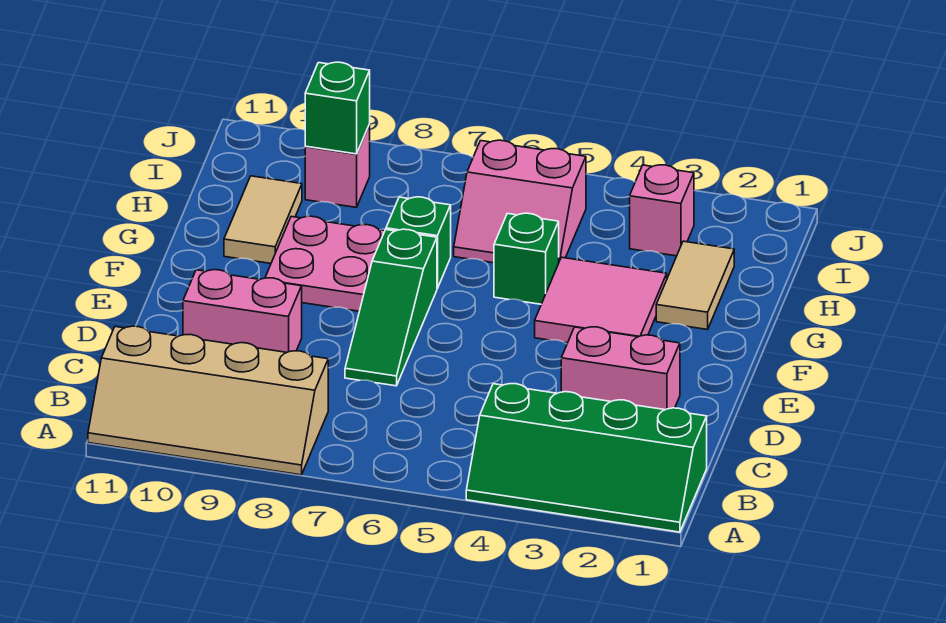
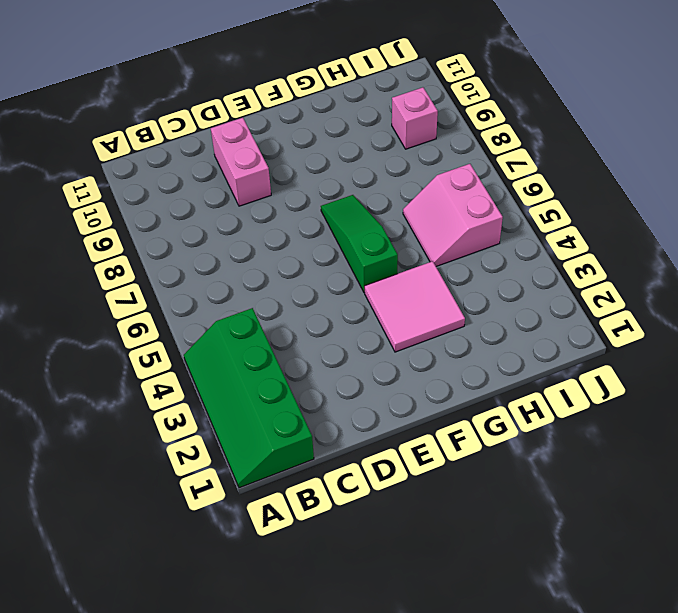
green slope F5:F7 level 1 top 5 -> green slope D7:F7 level 1 top F
none -> tan slope A8:B11 level 1 top B
none -> pink brick D2:D3 level 1
none -> pink plate F8:G9 level 1

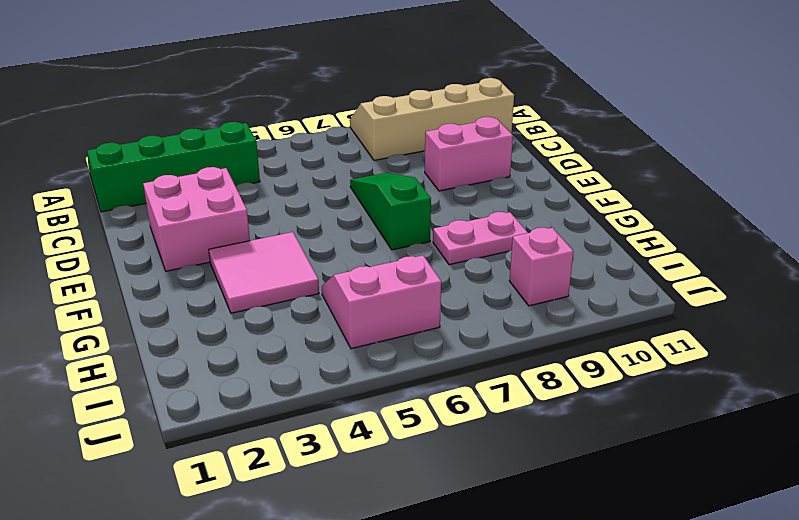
pink brick D2:E3 level 1 -> pink brick D2:D3 level 1
pink plate G8:G9 level 1 -> pink plate F8:G9 level 1
none -> tan tile G2:H2 level 1
none -> green brick G5 level 1
none -> green brick G7 level 1

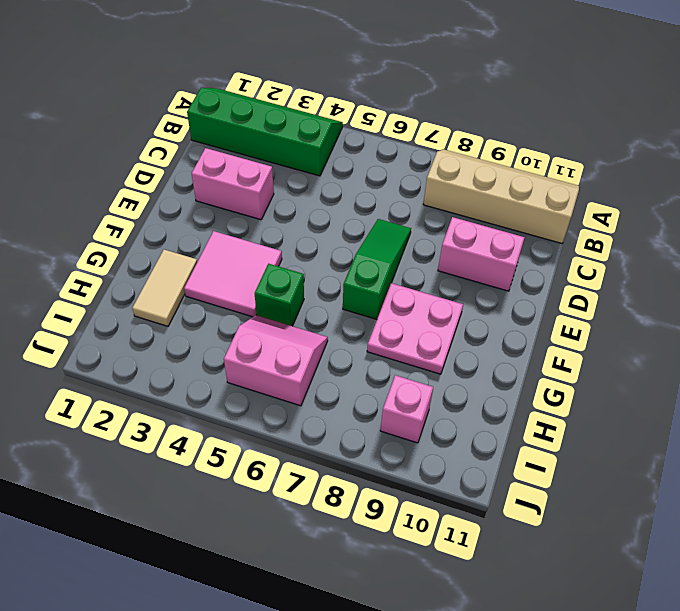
none -> green brick G7 level 1
none -> tan tile G10:H10 level 1
none -> pink brick I3 level 1

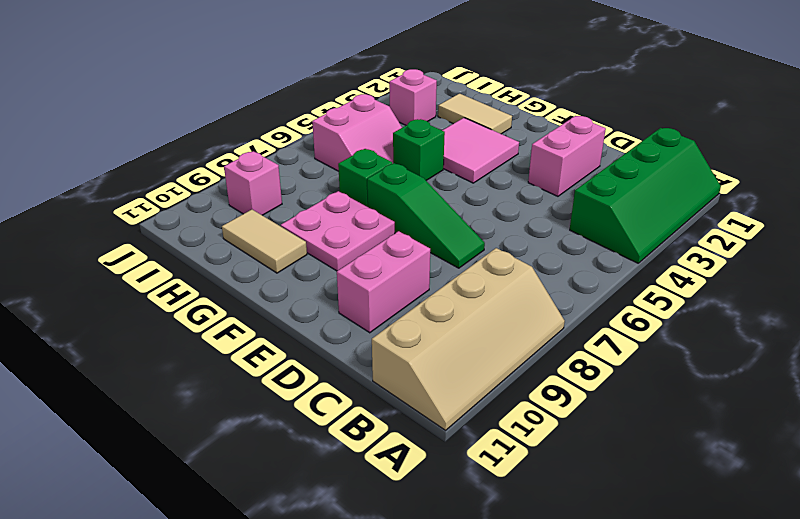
none -> green brick I9 level 2

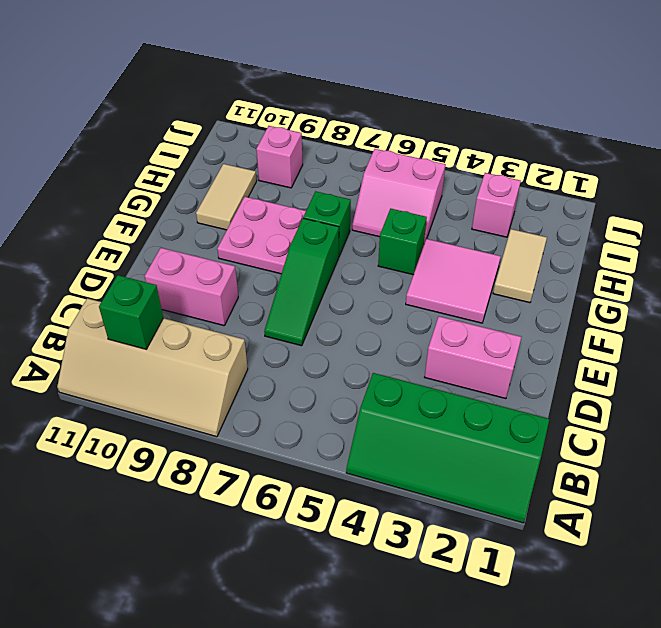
green brick B10 level 2 -> green brick I9 level 2

